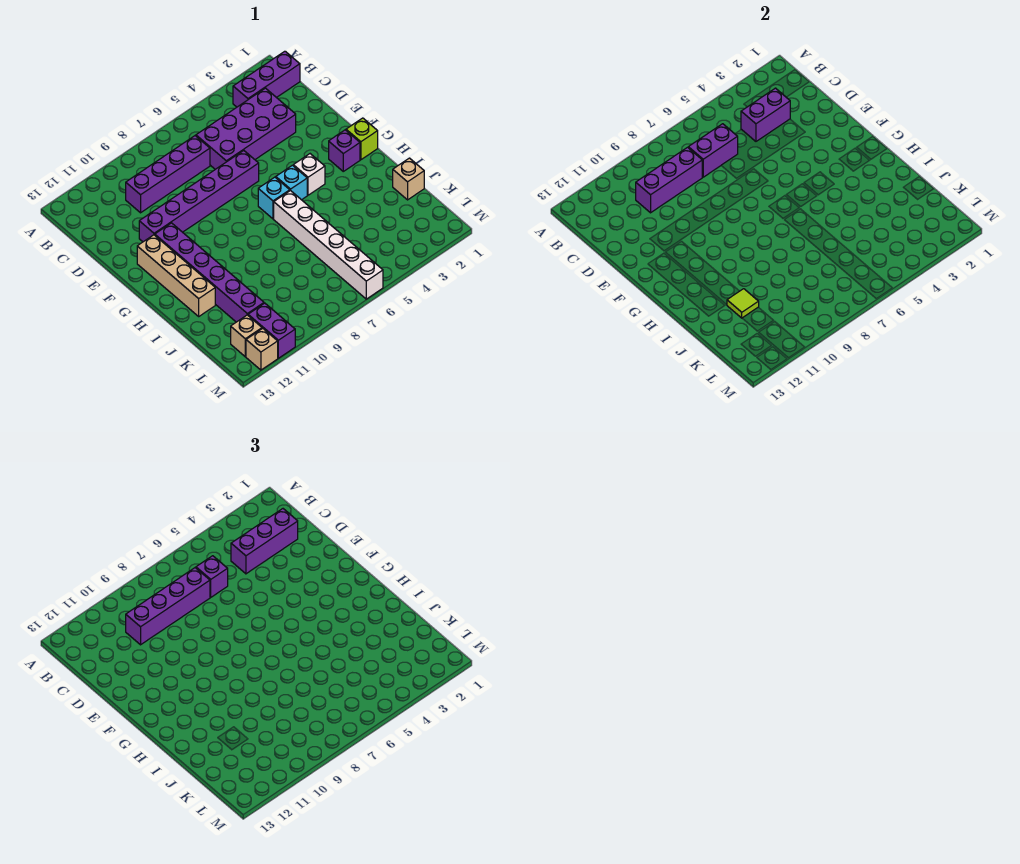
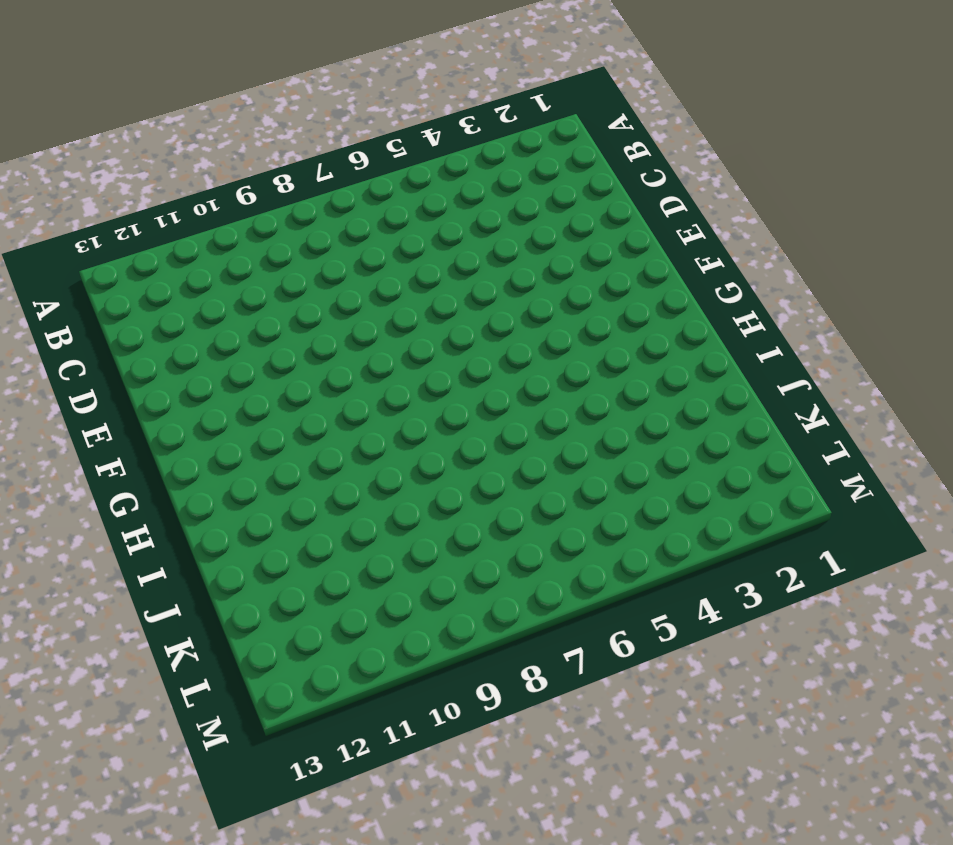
none -> purple brick B1:B3 level 1
none -> purple brick C3:D6 level 1
none -> purple brick C7:C10 level 1

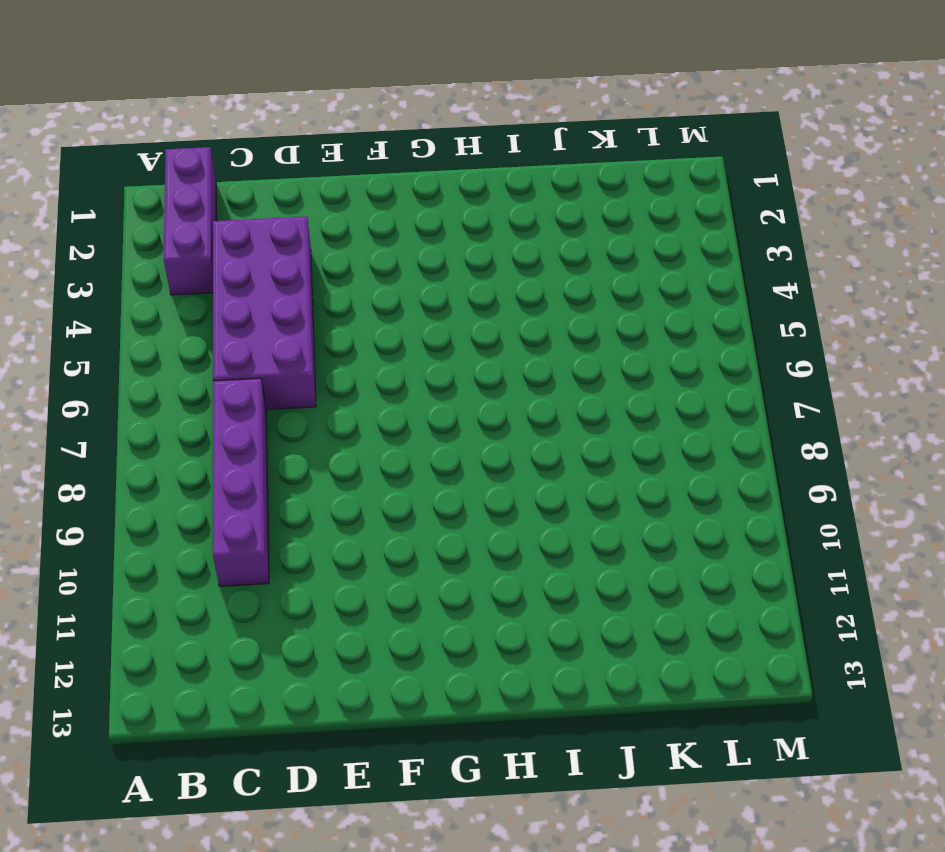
none -> purple brick E6:E11 level 1
none -> purple brick F11:K11 level 1
none -> tan brick F12:I12 level 1

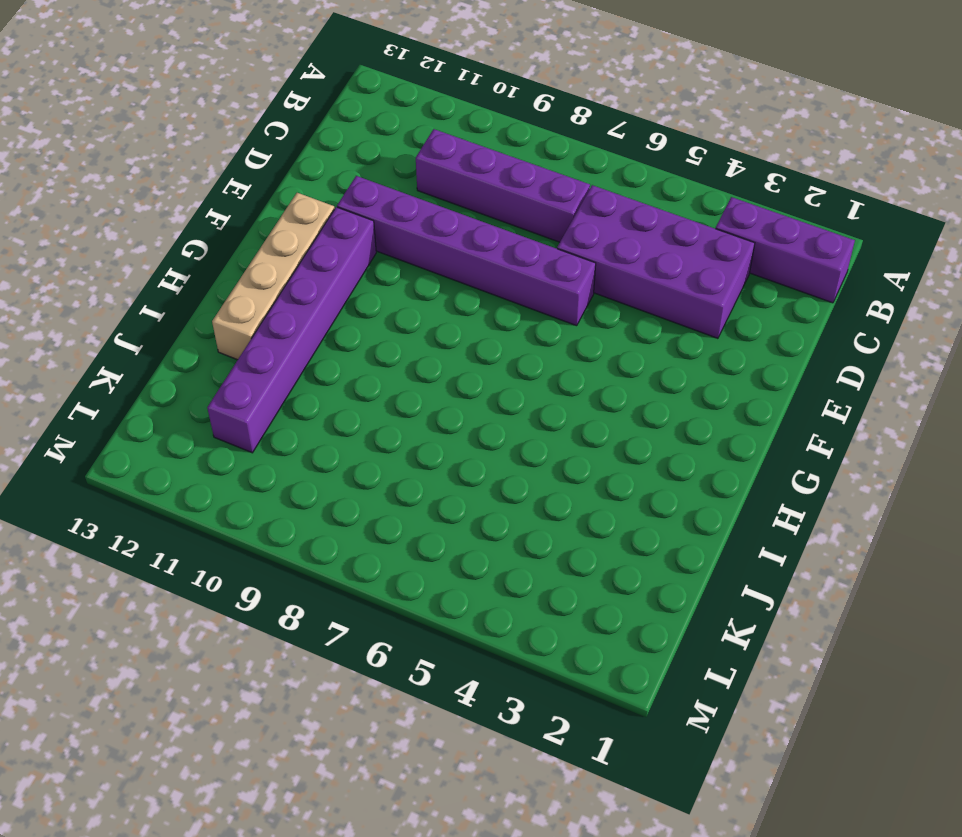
none -> lime brick G1 level 1
none -> purple brick G2 level 1
none -> white brick G4 level 1

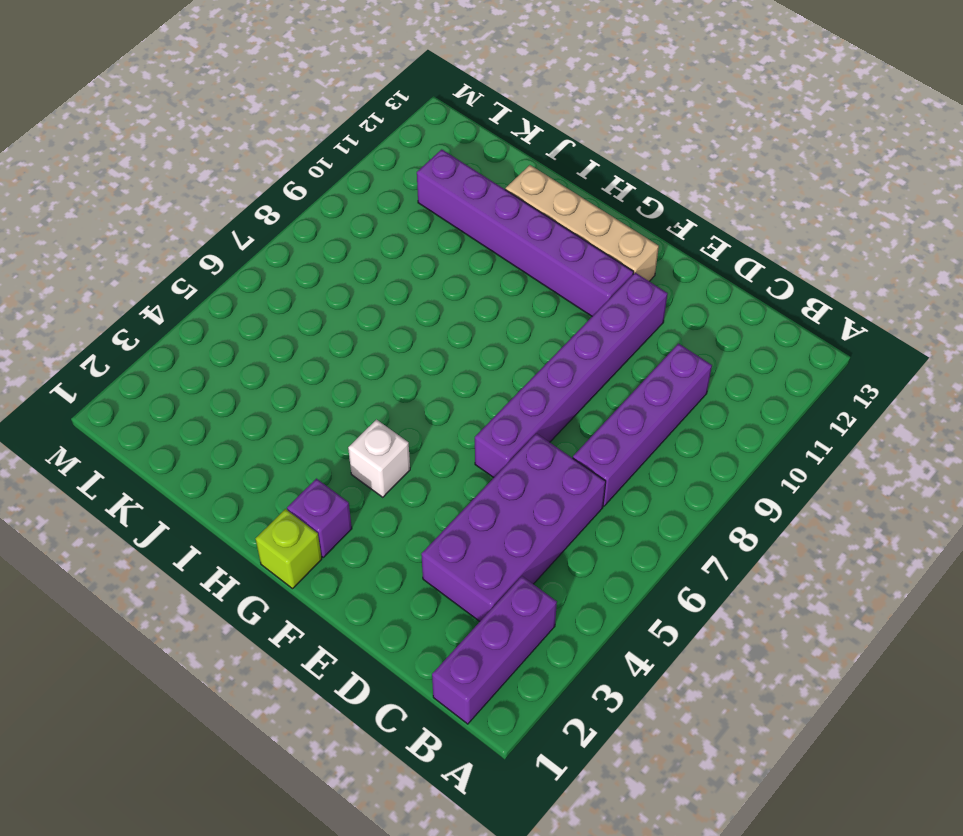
none -> cyan brick G5 level 1
none -> cyan brick G6 level 1
none -> white brick H6:M6 level 1

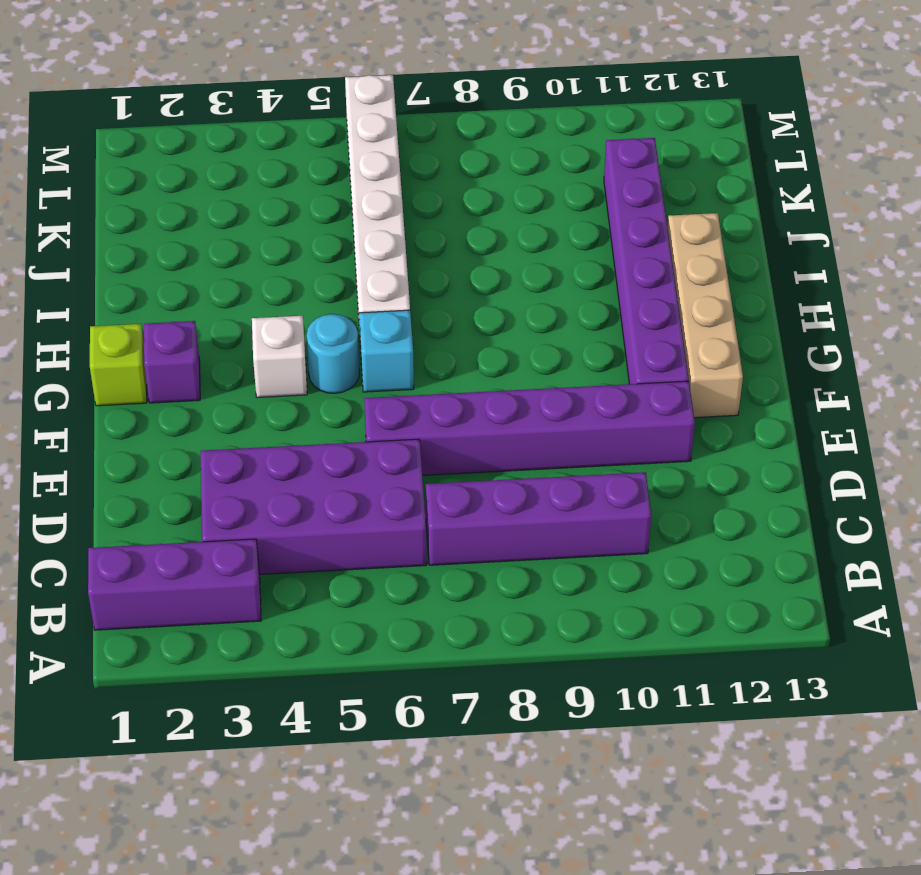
cyan round brick G5 level 1 -> cyan brick G5 level 1
none -> tan brick J1 level 1
none -> purple brick L11:M11 level 1
none -> tan brick L12 level 1

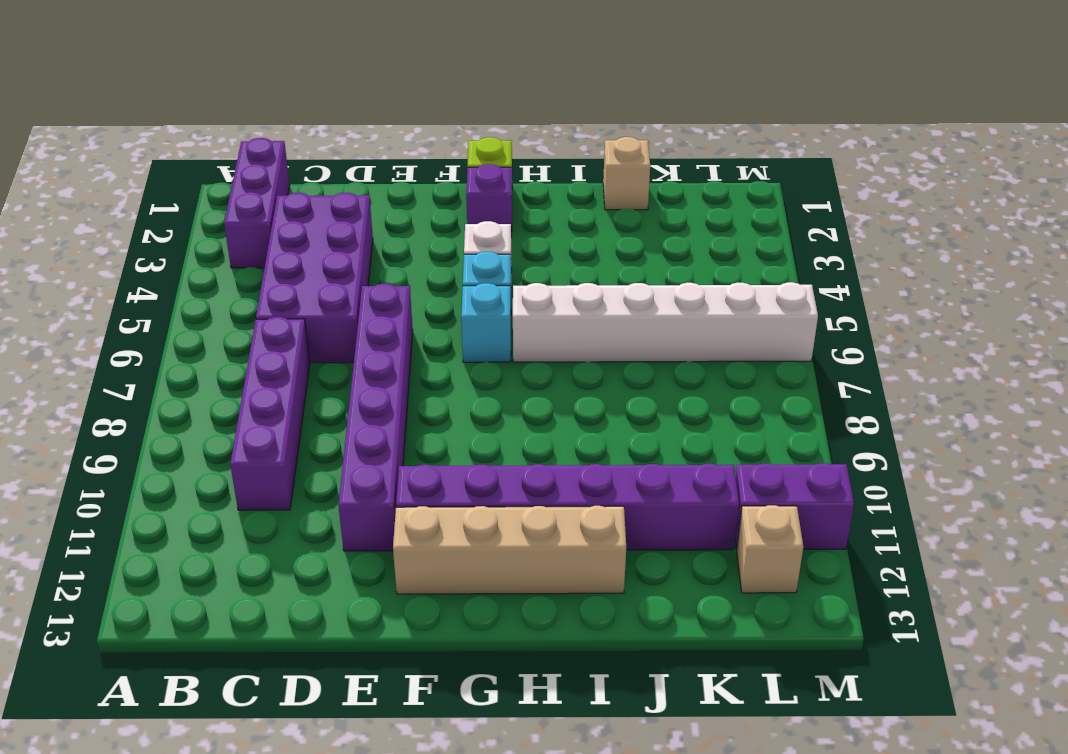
none -> tan brick M12 level 1
none -> purple brick C3:C4 level 2
none -> purple brick C6:C7 level 2

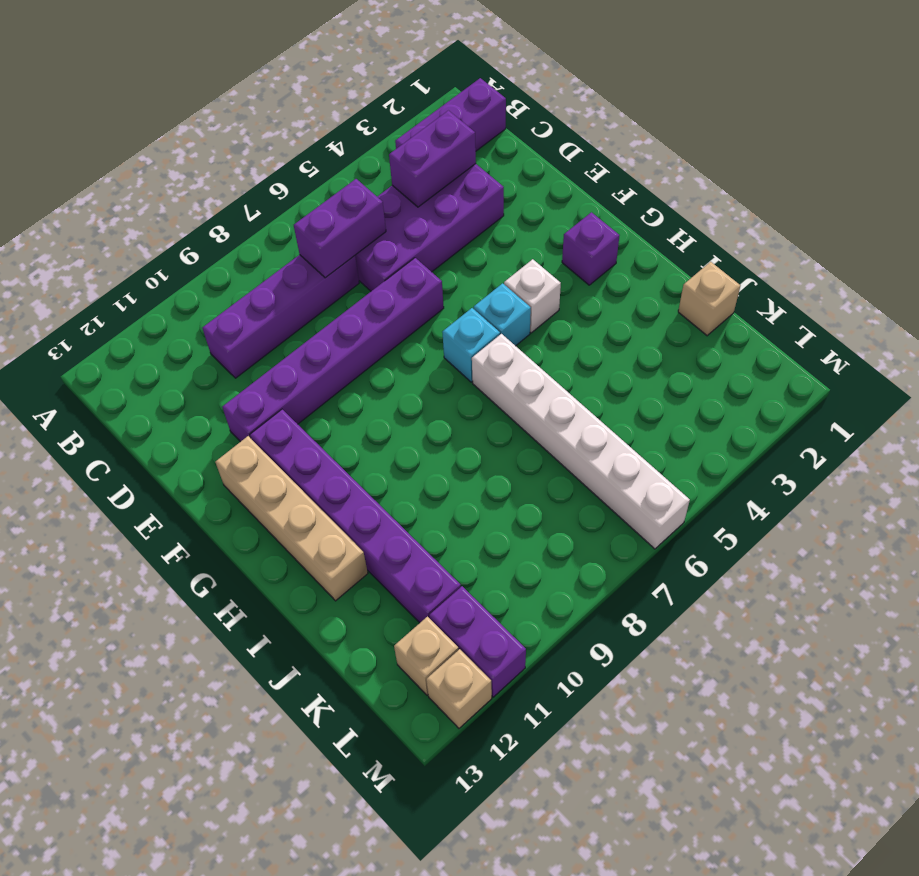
none -> lime brick G1 level 1
none -> purple brick C8:C10 level 2
none -> lime tile J11 level 2

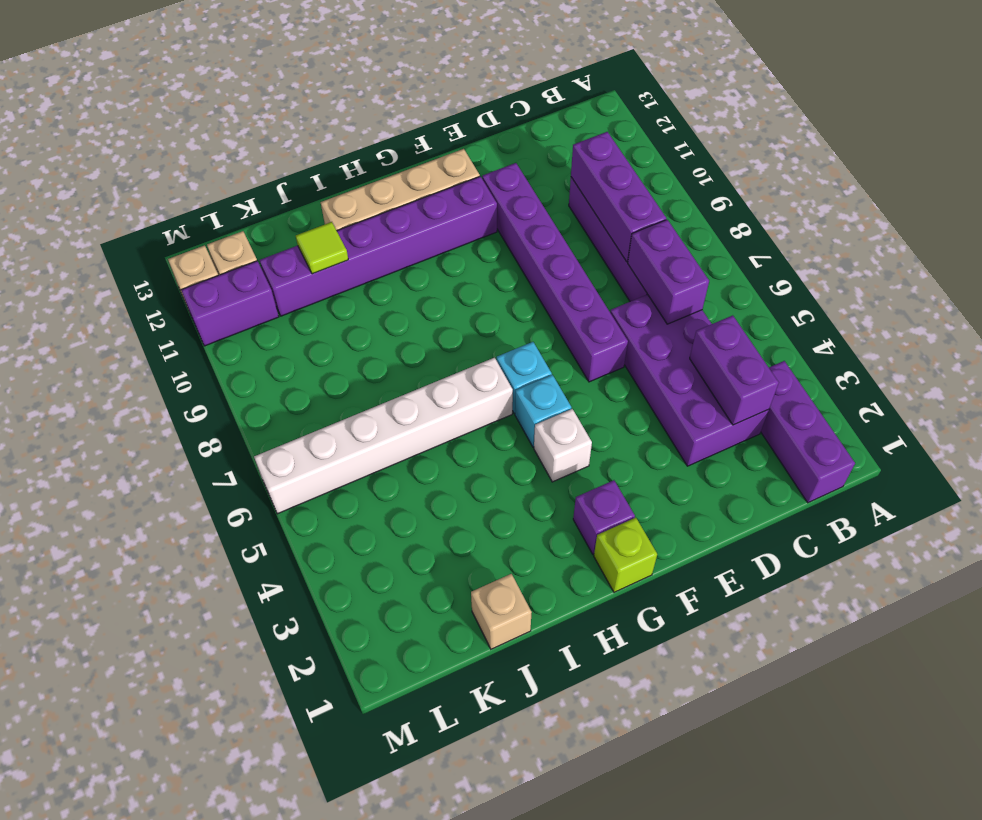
none -> purple brick C2:C4 level 3
none -> purple brick C6 level 3
none -> purple brick C7:C10 level 3

